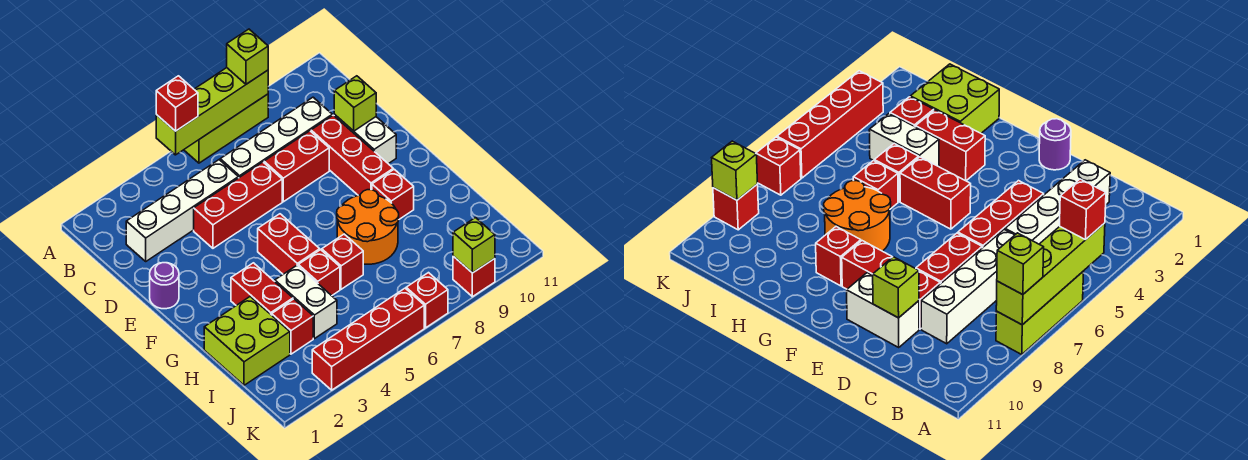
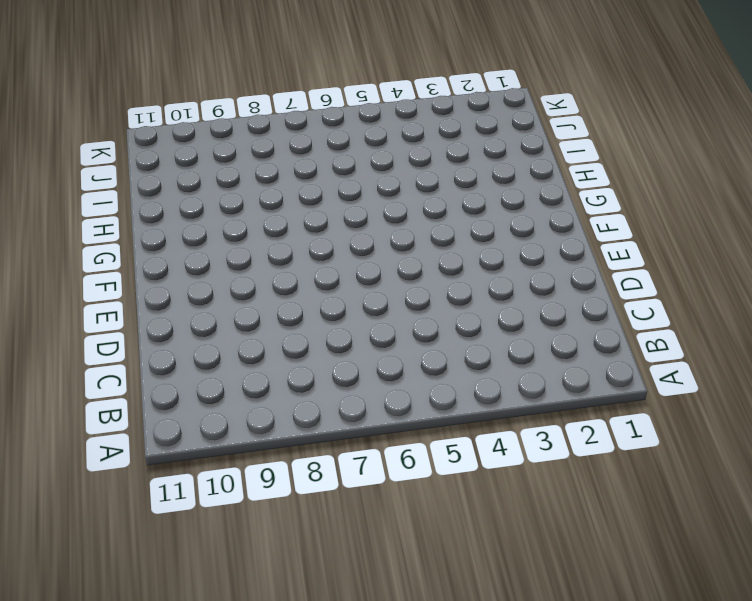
none -> lime brick A6:A8 level 1
none -> white brick C2:C5 level 1
none -> white brick C6:C9 level 1

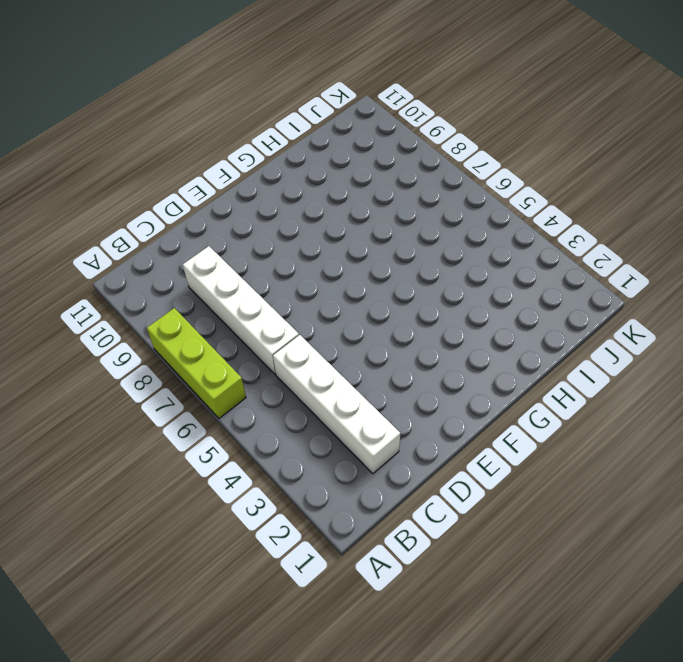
none -> red brick D4:D6 level 1
none -> red brick D7:D8 level 1
none -> red brick D9:F9 level 1

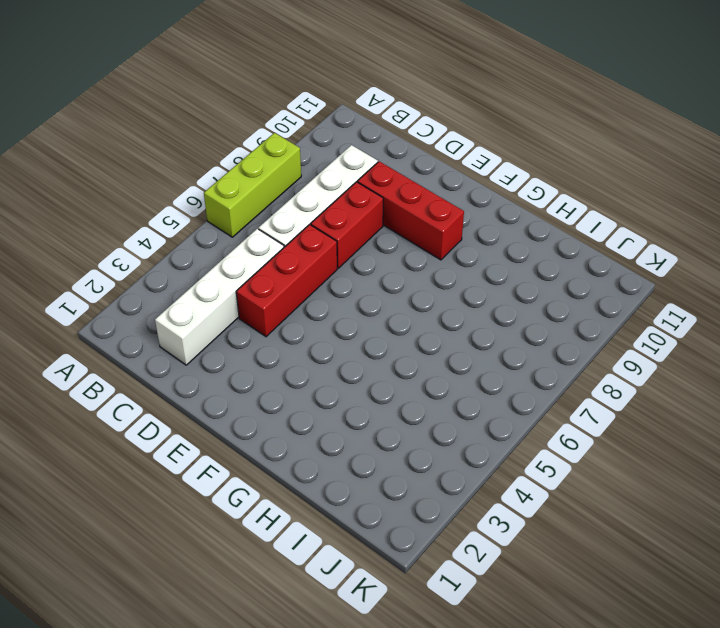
none -> white brick D10:E10 level 1
none -> purple round brick E1 level 1
none -> red brick F5:G5 level 1

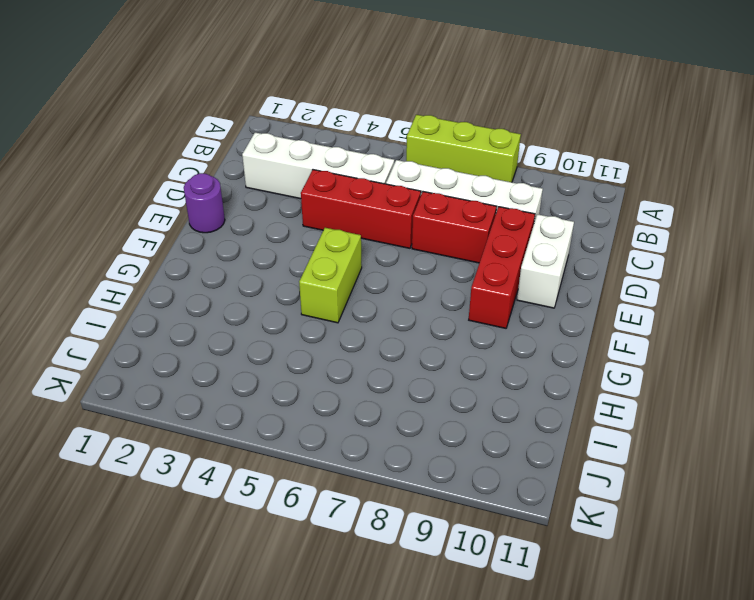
lime brick F5:G5 level 1 -> red brick F5:G5 level 1
none -> red brick G3:H3 level 1
none -> orange round brick G7:H8 level 1
none -> red brick G9 level 1

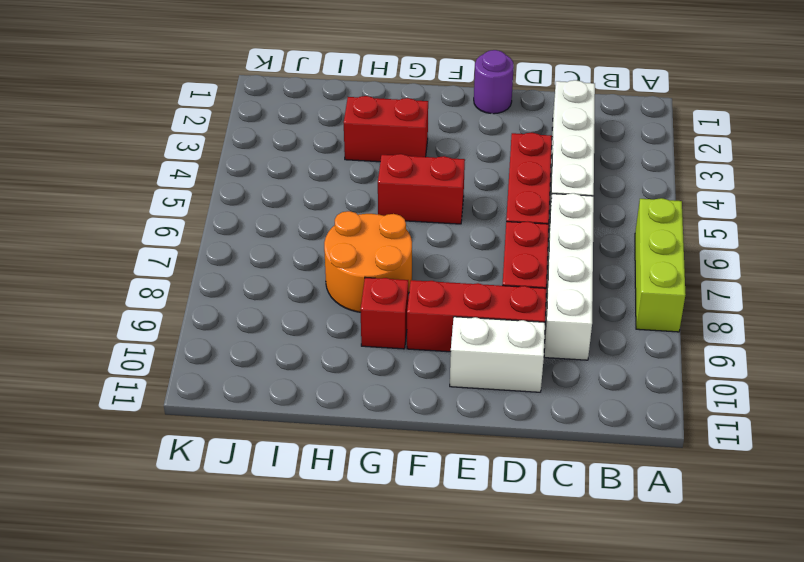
none -> lime brick H1:I2 level 1
none -> white brick H4:I4 level 1
none -> red brick H5 level 1

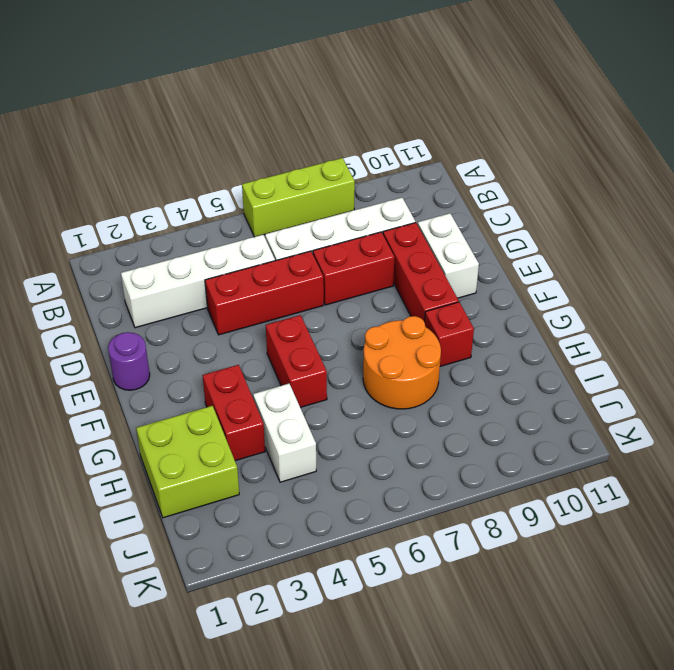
none -> red brick H5 level 1
none -> red brick H6 level 1
none -> red brick I3 level 1

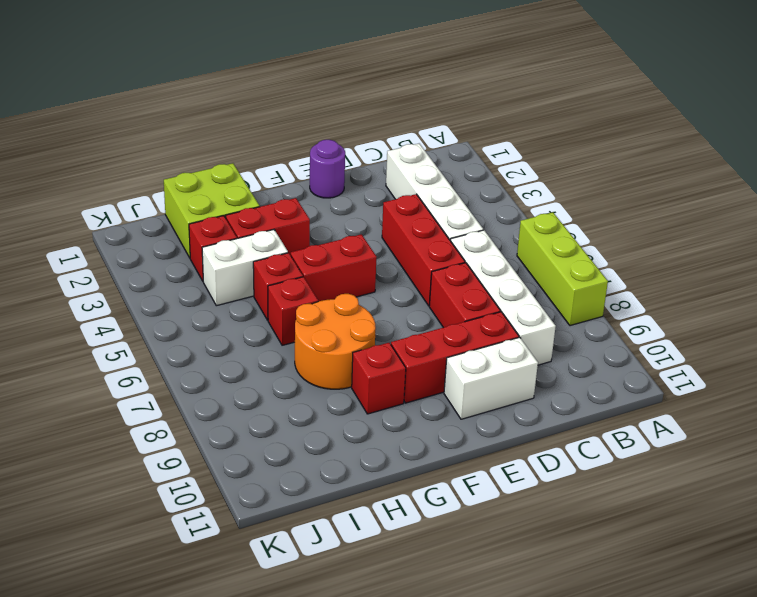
none -> red brick K3:K6 level 1
none -> red brick K7 level 1
none -> red brick K9 level 1

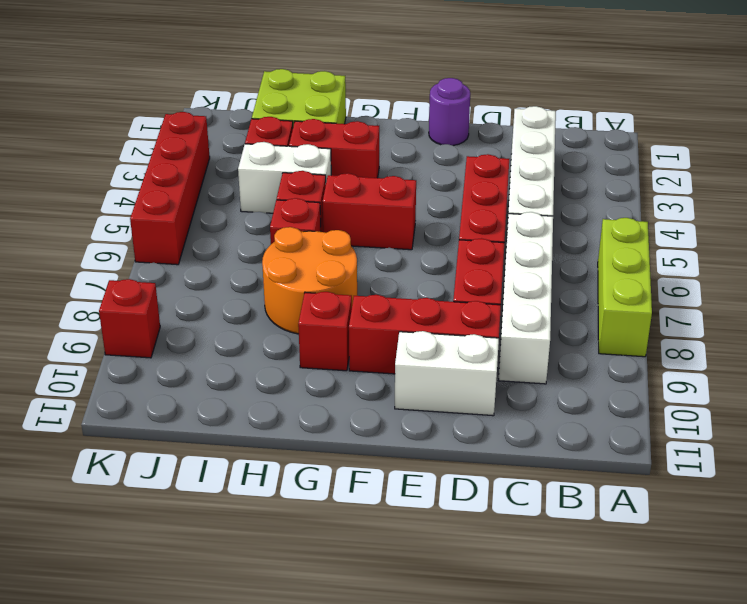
none -> red brick K7 level 1
none -> lime brick A5:A8 level 2
none -> lime brick D10 level 2

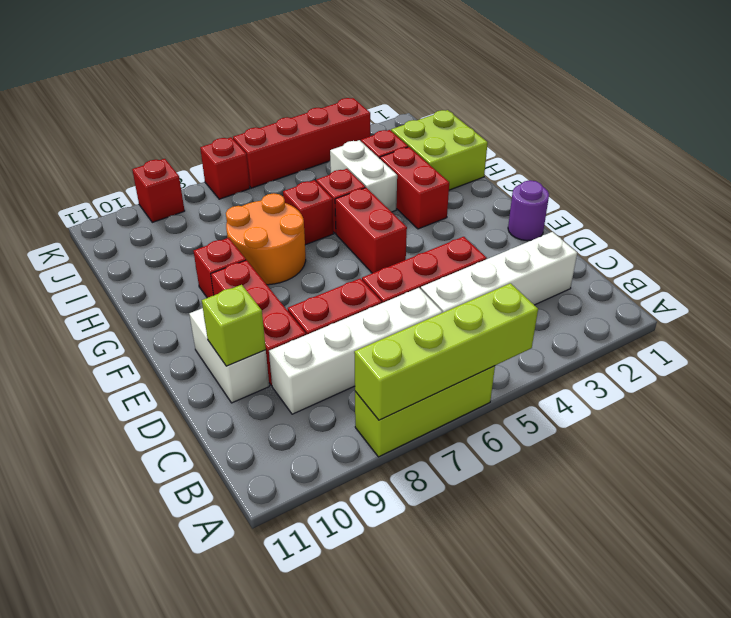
none -> lime brick K9 level 2
none -> red brick A5 level 3
none -> lime brick A8 level 3

